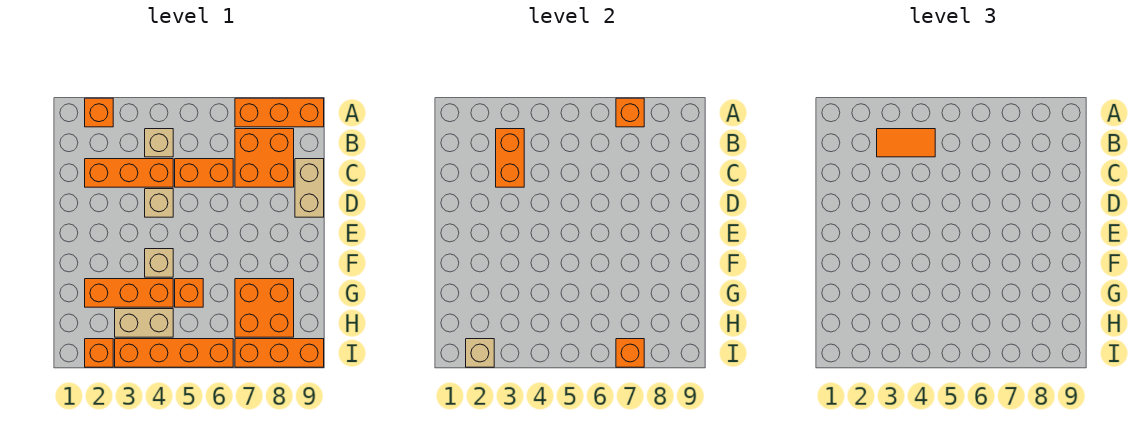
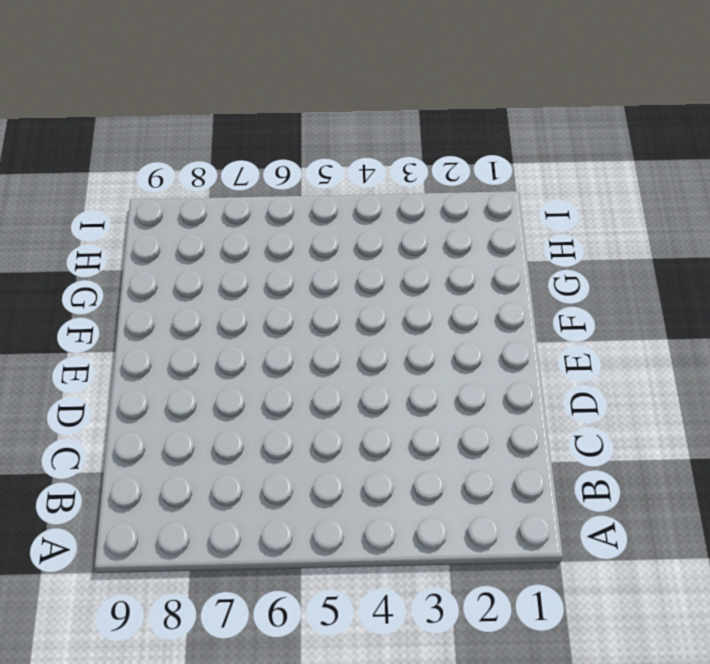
none -> orange brick A2 level 1
none -> orange brick A7:A9 level 1
none -> tan brick B4 level 1

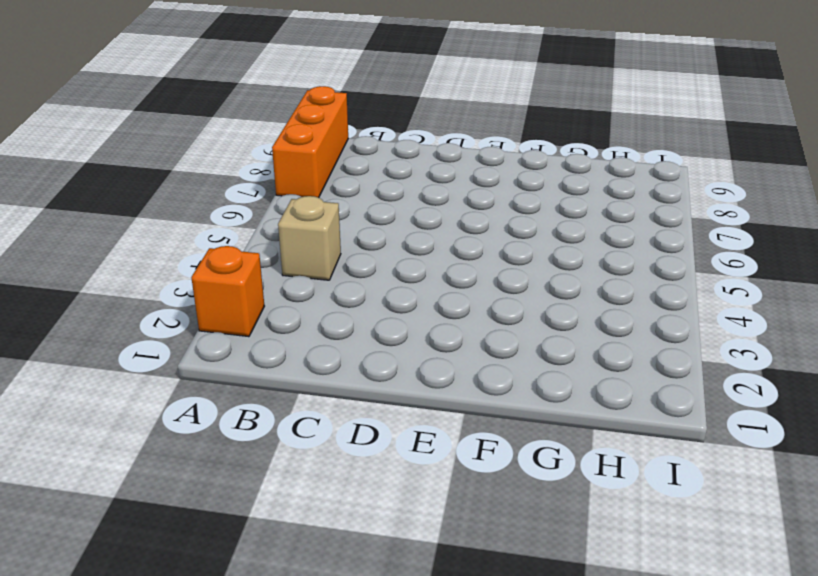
none -> orange brick B7:C8 level 1
none -> orange brick C2:C4 level 1
none -> orange brick C5:C6 level 1

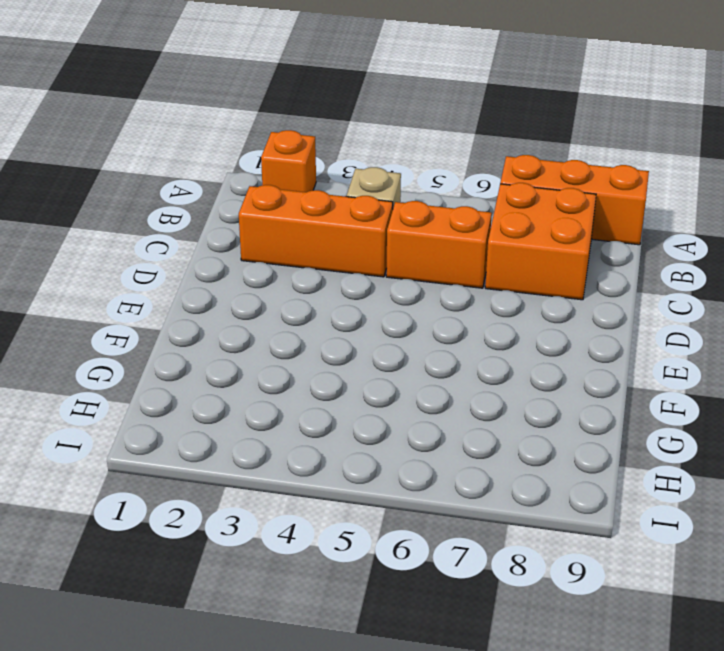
none -> tan brick C9:D9 level 1
none -> tan brick D4 level 1
none -> tan brick F4 level 1

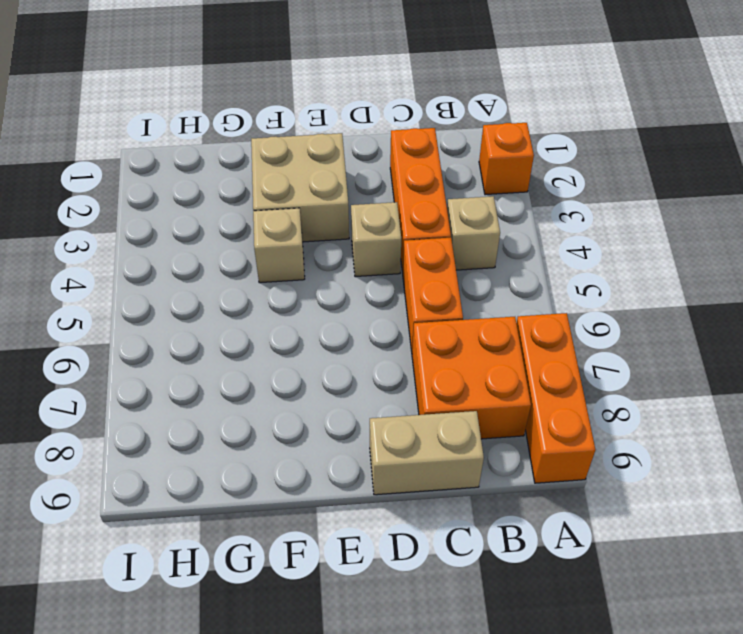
tan brick E2:F3 level 1 -> none
none -> orange brick G2:G4 level 1
none -> orange brick G5 level 1
none -> orange brick G7:H8 level 1

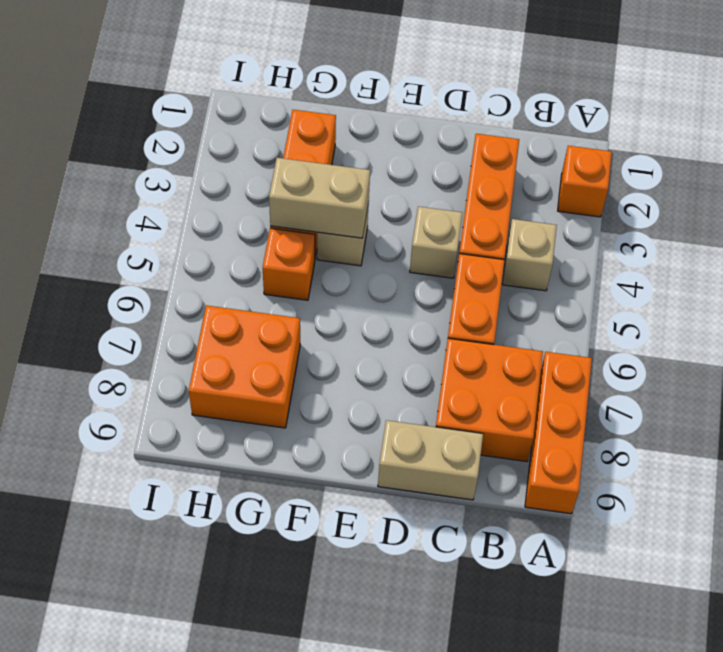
tan brick F4:G4 level 2 -> tan brick H3:H4 level 1
none -> orange brick I2 level 1
none -> orange brick I3:I6 level 1
none -> orange brick I7:I9 level 1

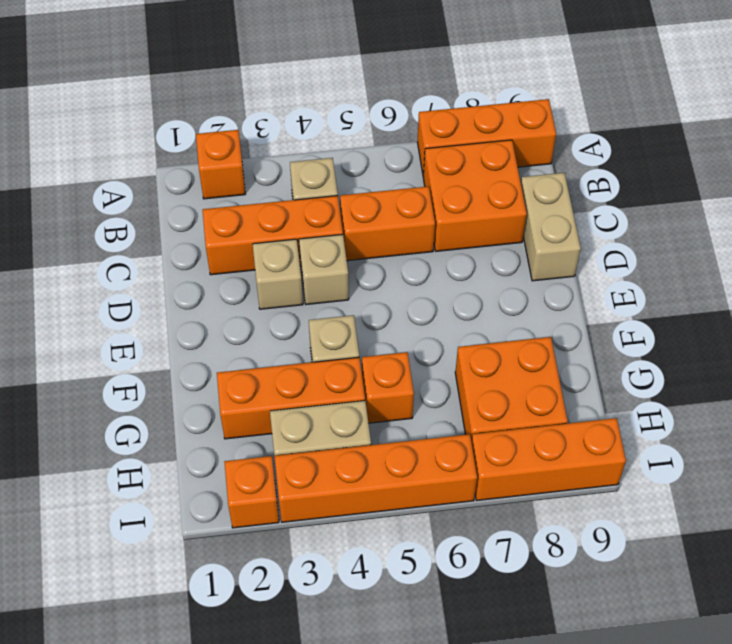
tan brick D3 level 1 -> tan brick I2 level 2
none -> orange brick A7 level 2
none -> orange brick B3:C3 level 2
none -> orange brick I7 level 2

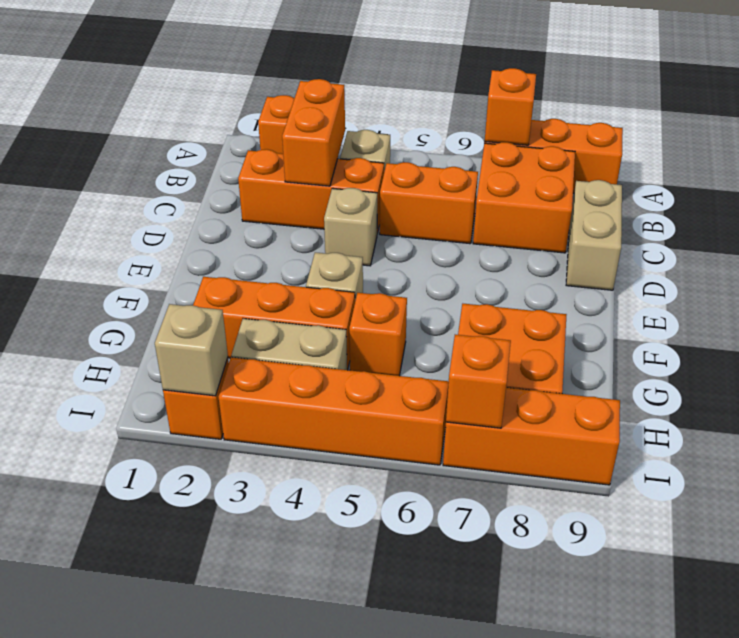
none -> orange tile B3:B4 level 3

